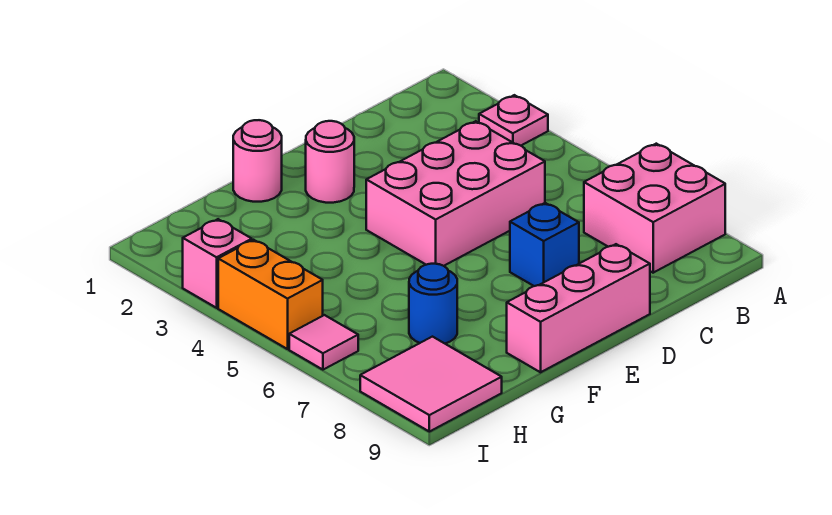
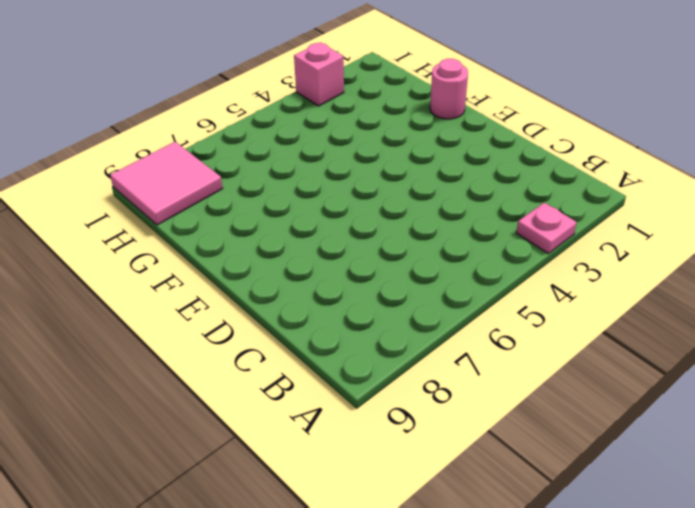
none -> pink brick A7:B8 level 1
none -> pink brick C4:E5 level 1
none -> blue brick D7 level 1

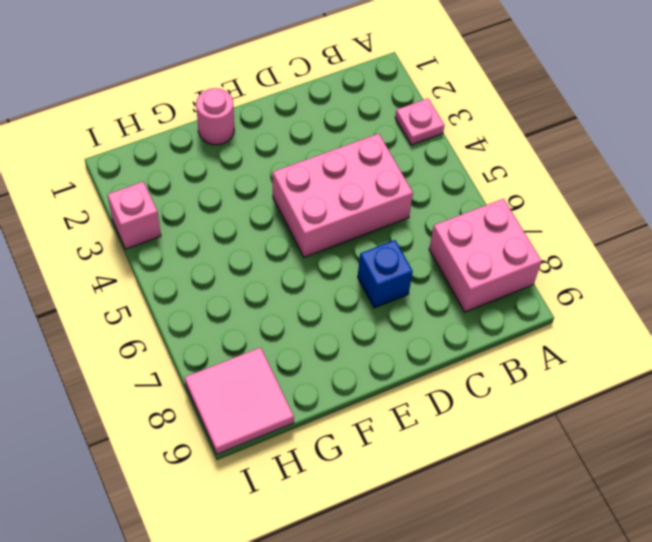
none -> pink brick D9:F9 level 1
none -> pink round brick E2 level 1
none -> blue round brick G7 level 1

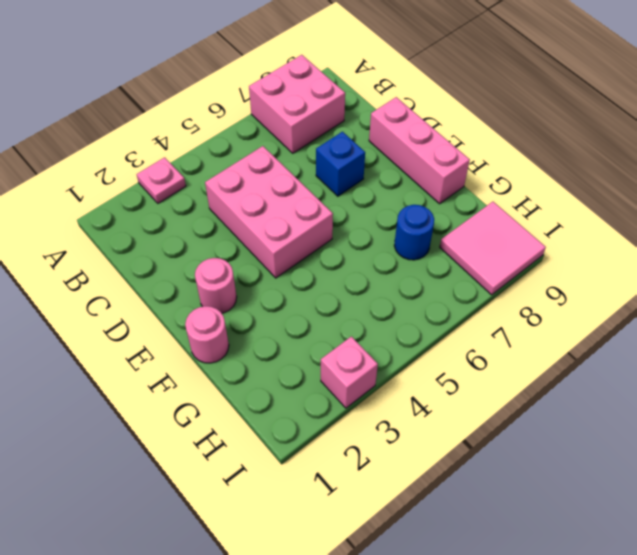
none -> orange brick I4:I5 level 1
none -> pink tile I6 level 1

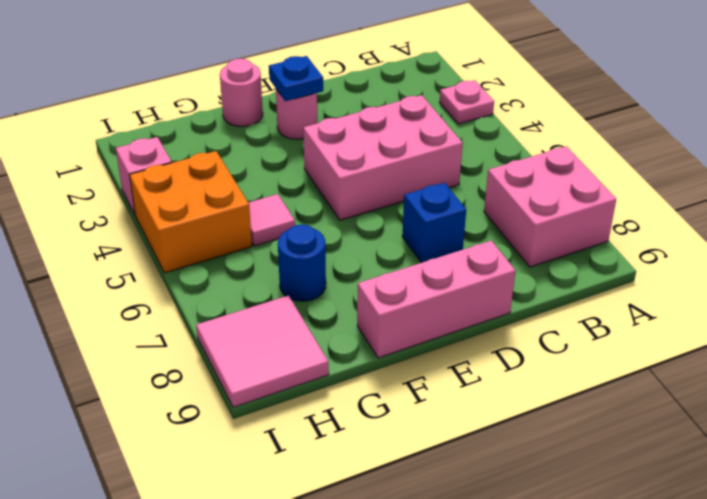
blue plate E2 level 2 -> none
pink tile G5 level 1 -> pink tile I6 level 1
orange brick H4:I5 level 1 -> orange brick I4:I5 level 1

